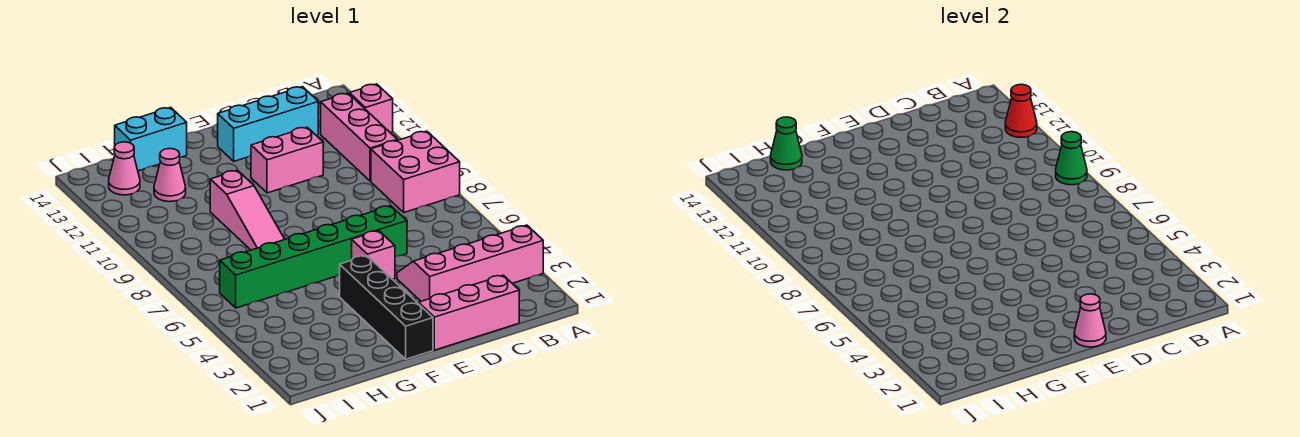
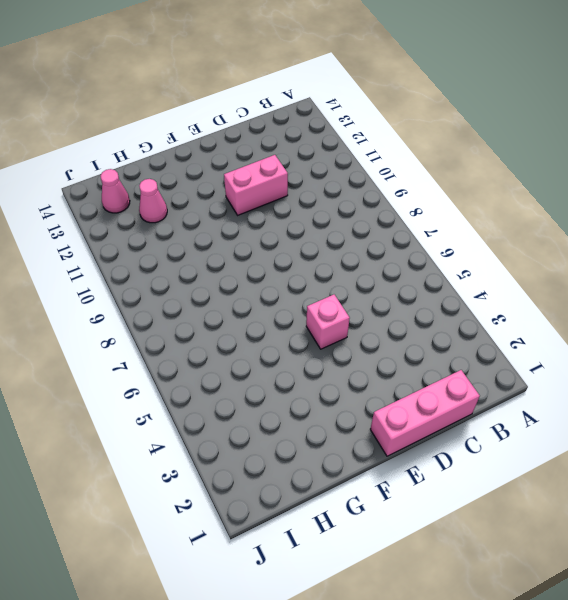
none -> pink slope A3:D4 level 1 top 3
none -> pink brick A8:B9 level 1
none -> pink brick A12 level 1

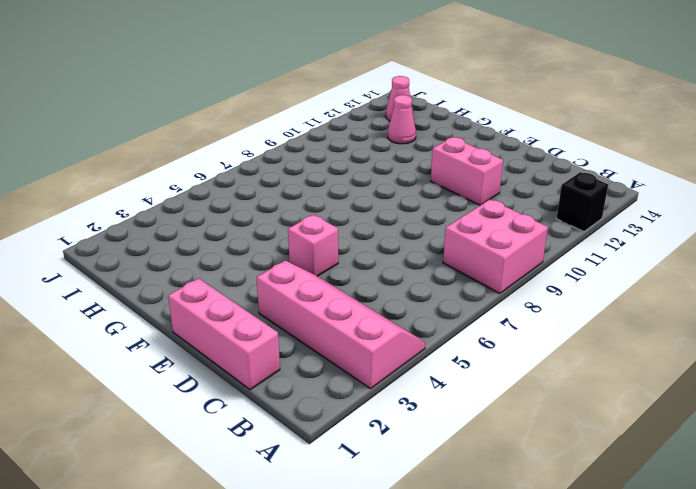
black brick A12 level 1 -> pink brick A12 level 1
none -> pink brick B10:B12 level 1
none -> cyan brick C13:E13 level 1
none -> green brick D6:I6 level 1

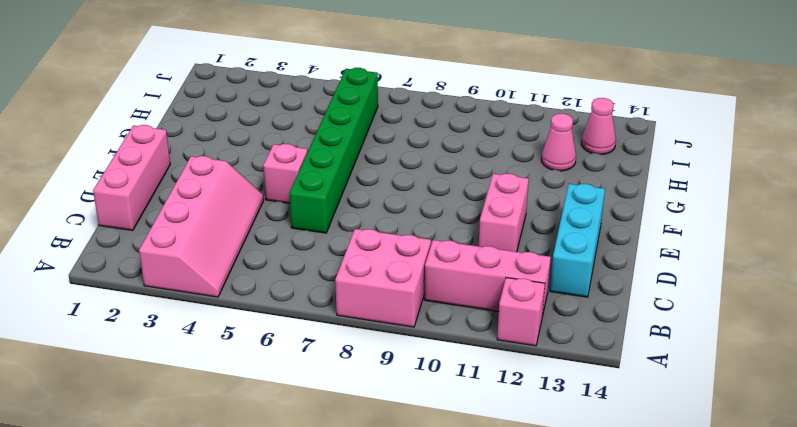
none -> black brick F1:F4 level 1
none -> pink slope G8:G10 level 1 top 10
none -> cyan brick G14:H14 level 1

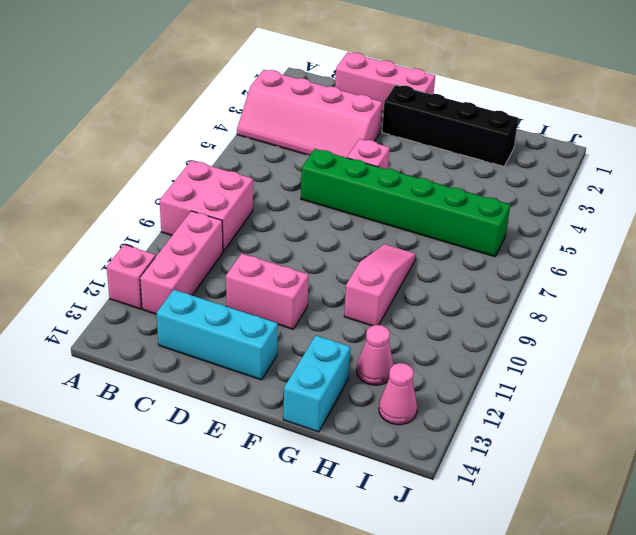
black brick E2:H2 level 1 -> black brick F1:F4 level 1
cyan brick G13:G14 level 1 -> cyan brick G14:H14 level 1
none -> green cone A9 level 2
none -> red cone A12 level 2
none -> pink cone E1 level 2

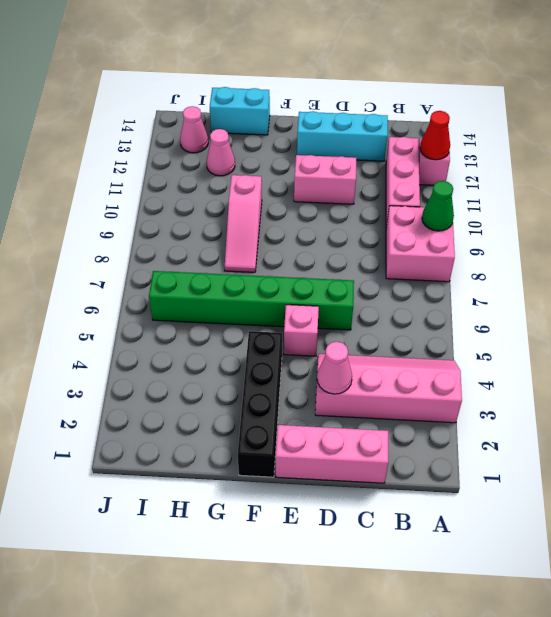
pink cone D3 level 2 -> pink cone E1 level 2
none -> green cone H14 level 2

